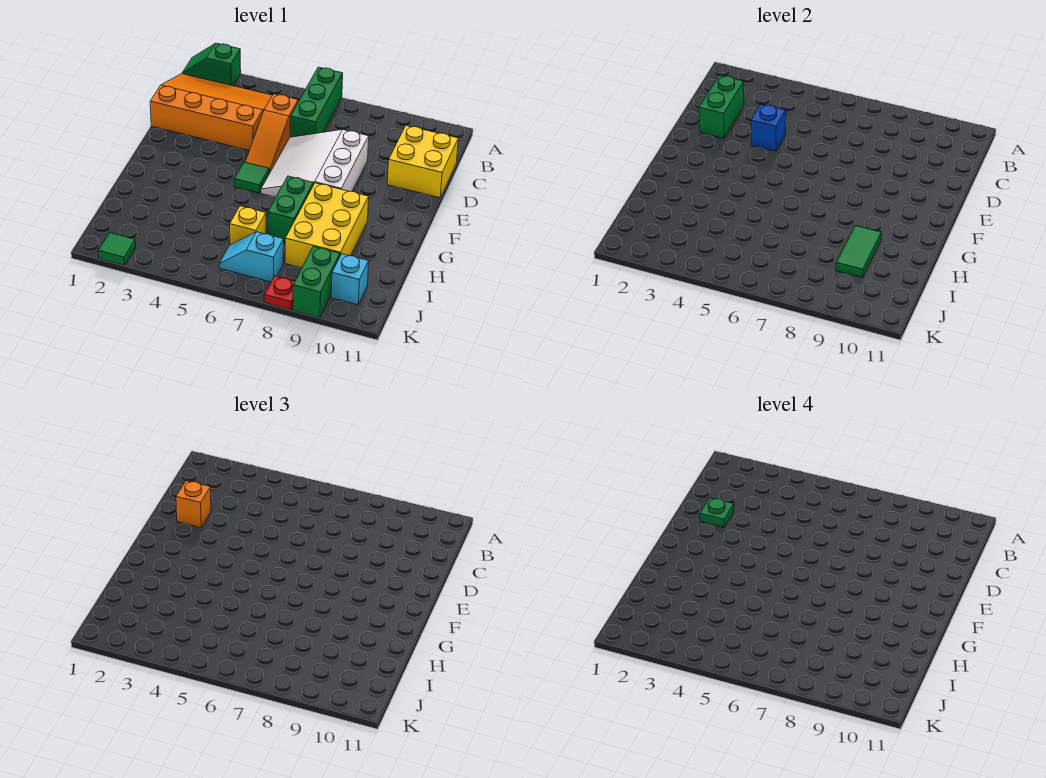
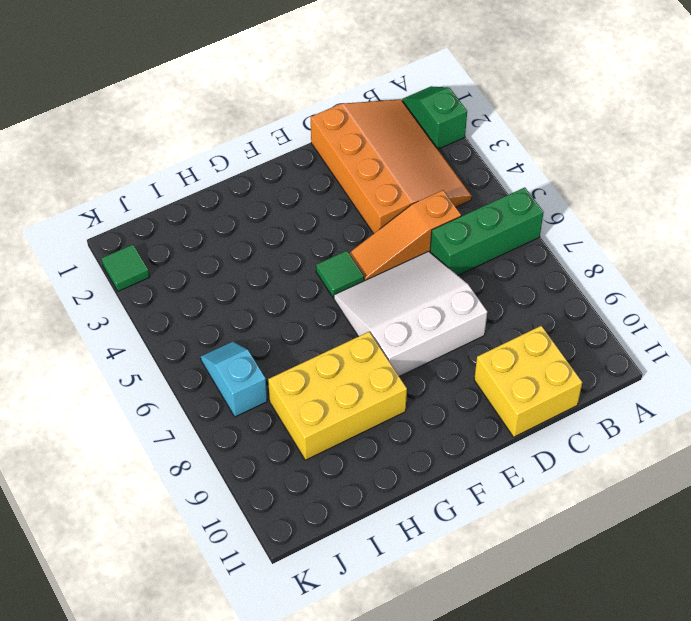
none -> green brick G7:H7 level 1
none -> yellow brick I6 level 1
none -> green brick J9:K9 level 1

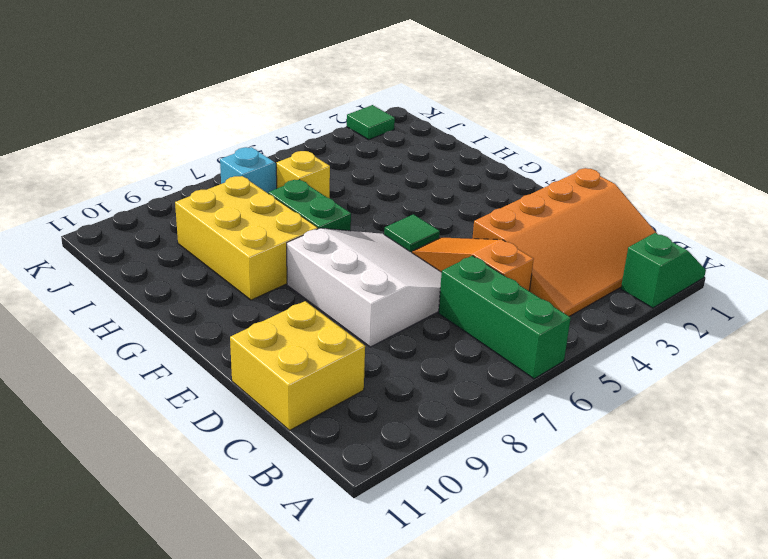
none -> green brick J9:K9 level 1
none -> cyan brick J10 level 1
none -> red plate K8 level 1

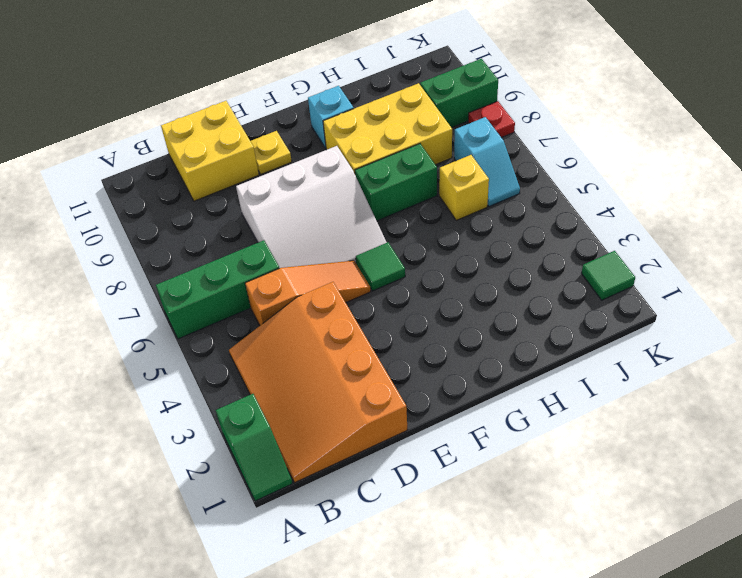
yellow plate E10 level 1 -> none
cyan brick G10 level 1 -> cyan brick J10 level 1
none -> green brick C2:D2 level 2
none -> blue brick D4 level 2
none -> green tile H9:I9 level 2

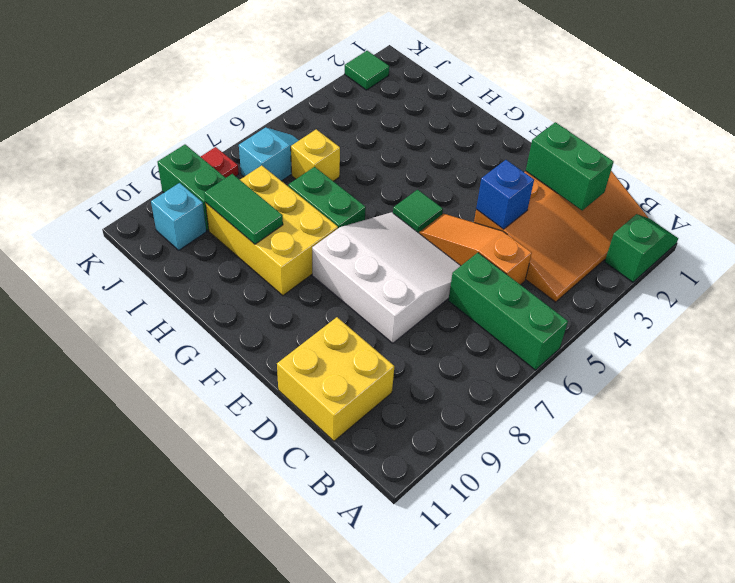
none -> orange brick D2 level 3
none -> green plate D2 level 4

